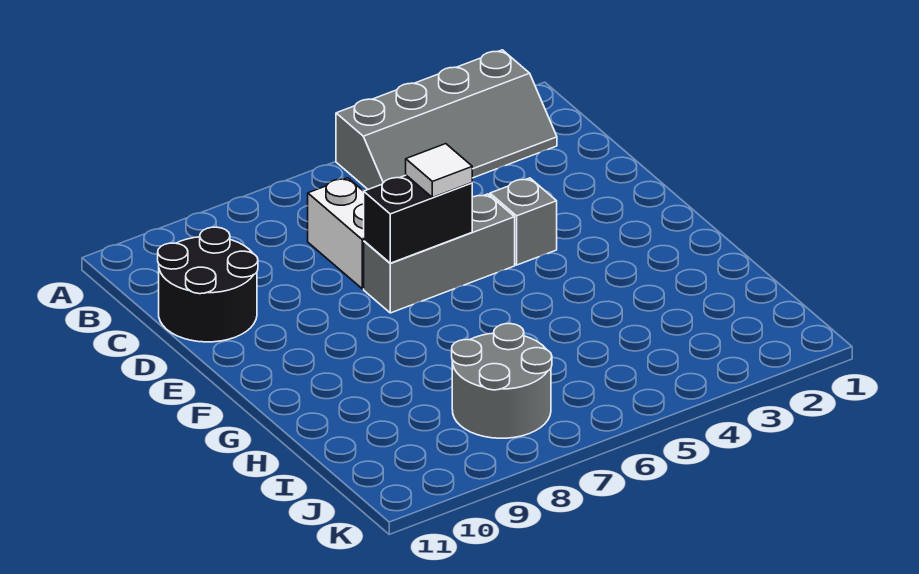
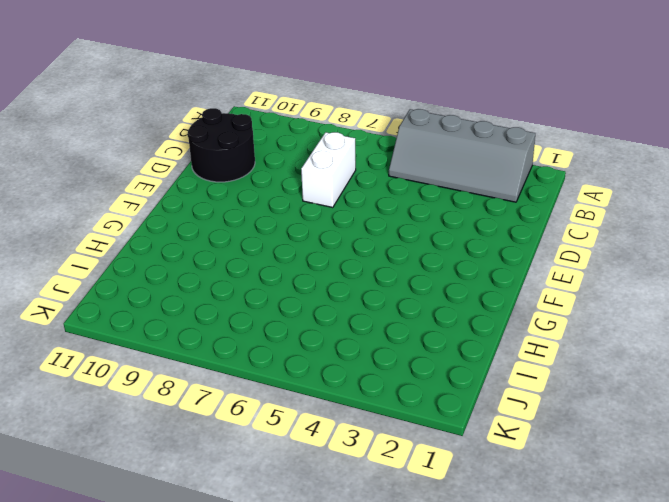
none -> grey brick E4 level 1
none -> grey brick E5:E7 level 1

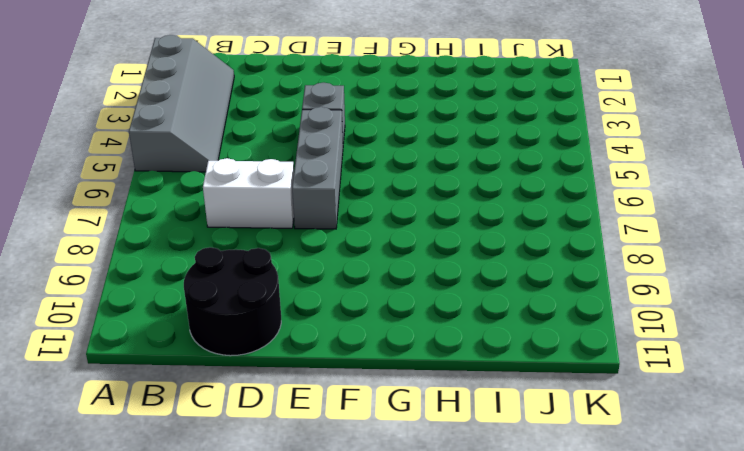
none -> grey round brick I7:J8 level 1
none -> black brick E6:E7 level 2

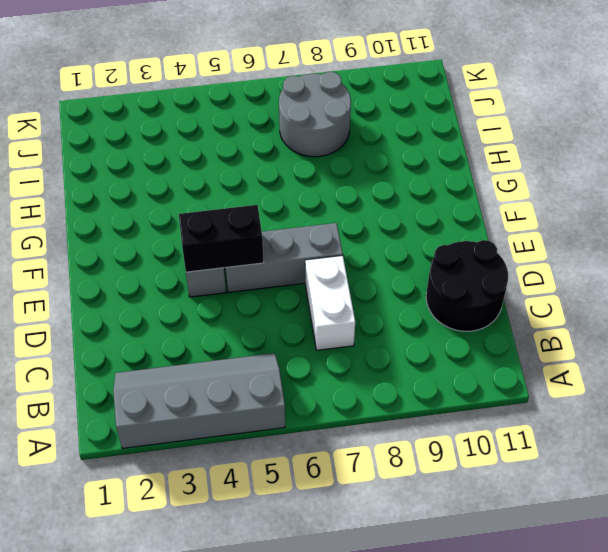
black brick E4:E5 level 2 -> black brick E6:E7 level 2
none -> white tile E6 level 3

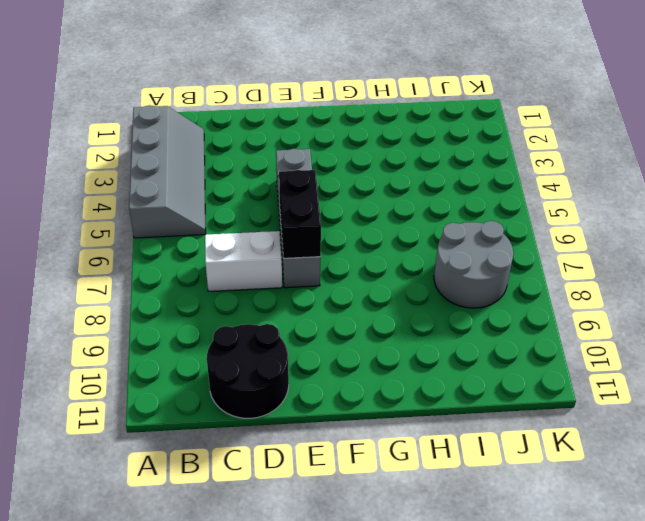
none -> white tile E6 level 3

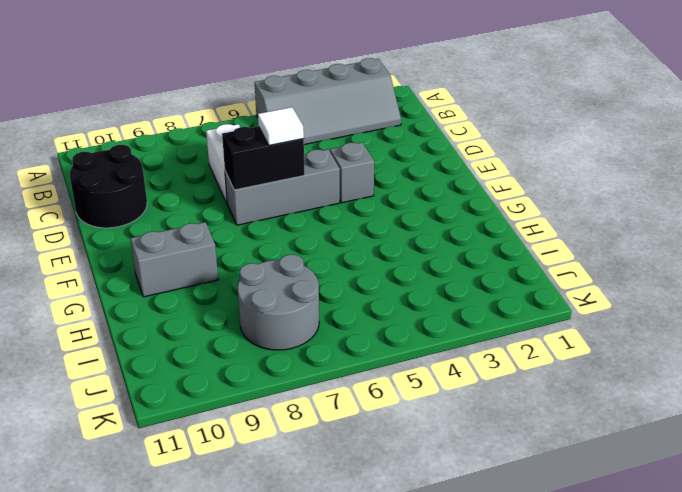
grey brick G9:G10 level 1 -> none

